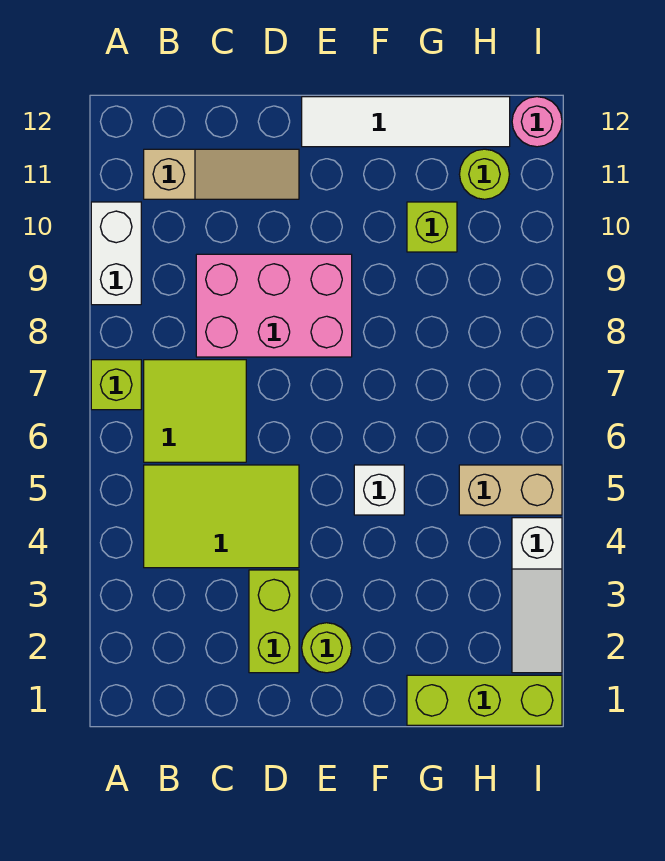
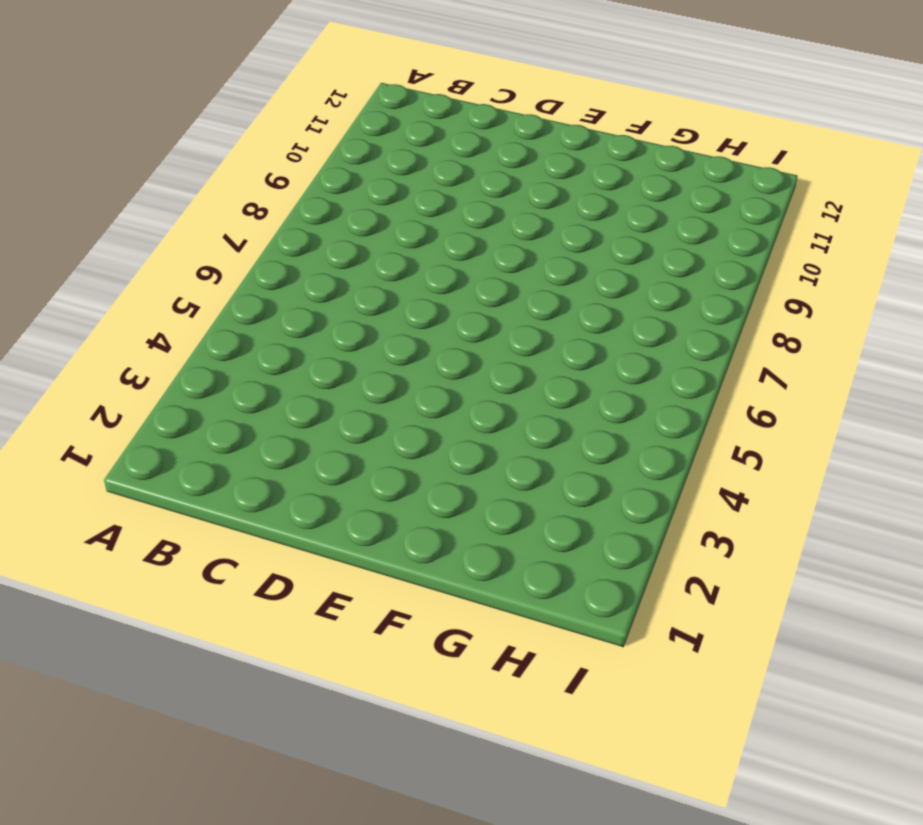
none -> lime brick A7 level 1
none -> white brick A9:A10 level 1
none -> lime tile B4:D5 level 1

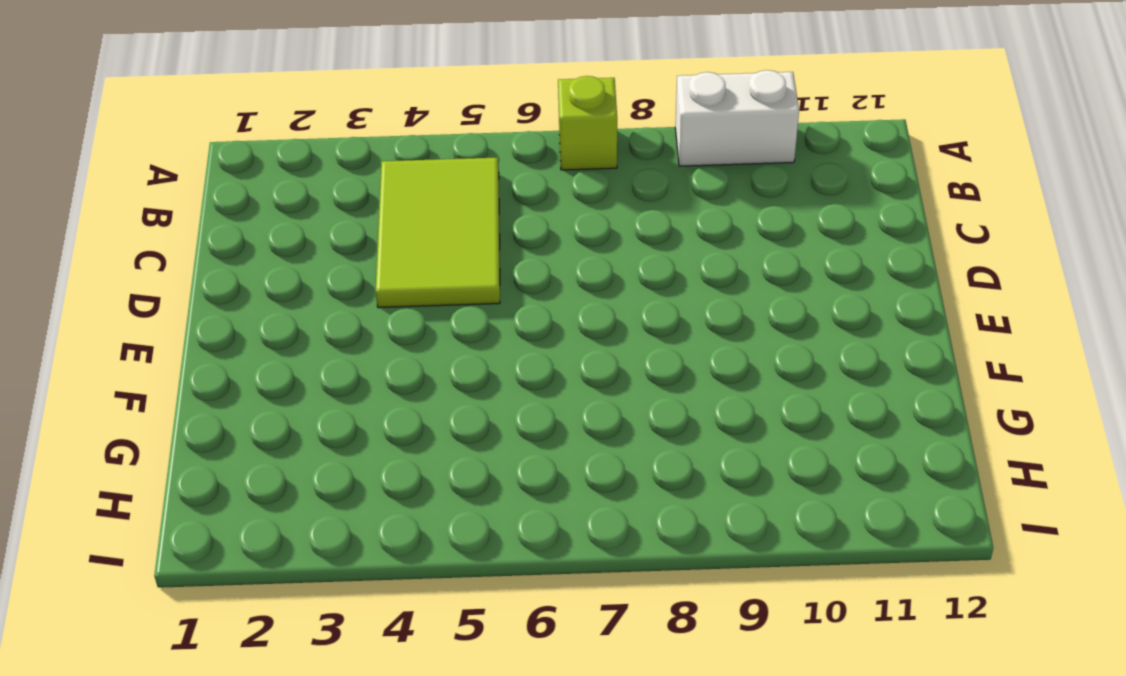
none -> lime tile B6:C7 level 1
none -> tan slope B11:D11 level 1 top B
none -> pink brick C8:E9 level 1

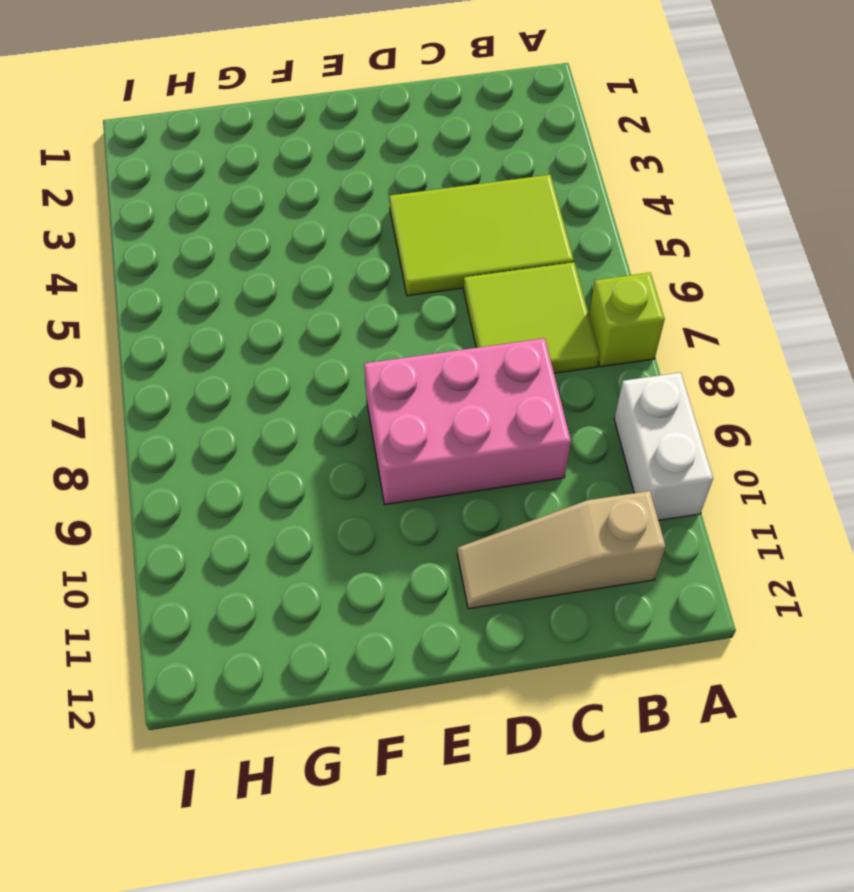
none -> lime brick D2:D3 level 1
none -> lime round brick E2 level 1
none -> white tile E12:H12 level 1

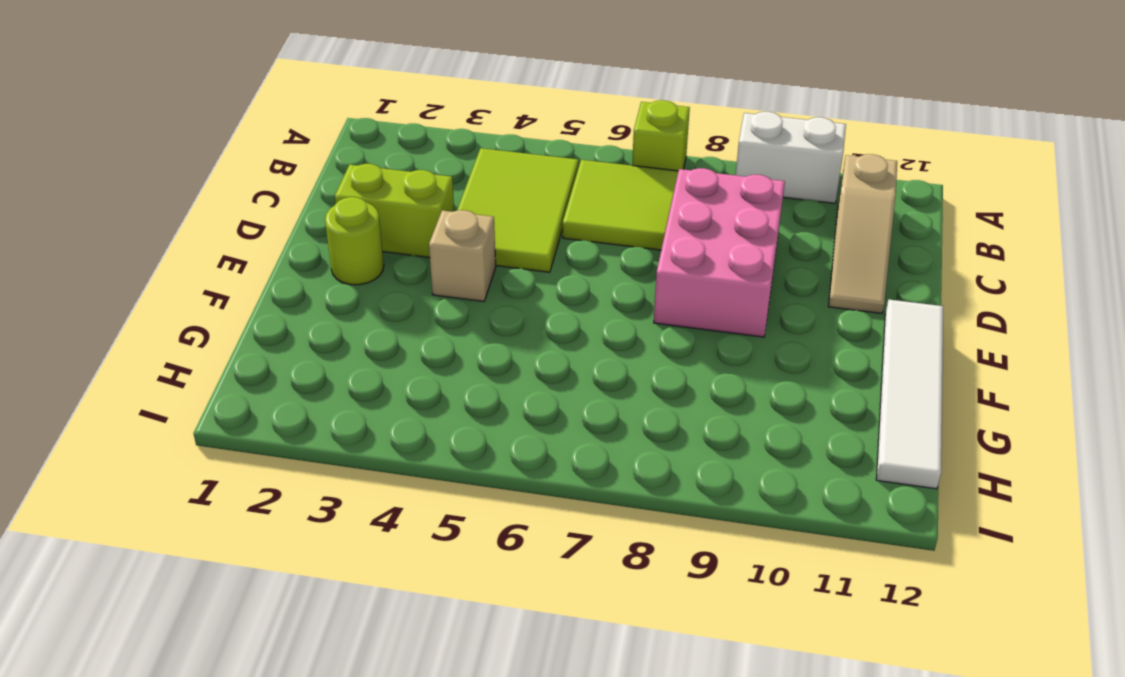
tan brick E4 level 1 -> none
none -> white brick F5 level 1
none -> lime brick G1:I1 level 1
none -> lime brick G10 level 1

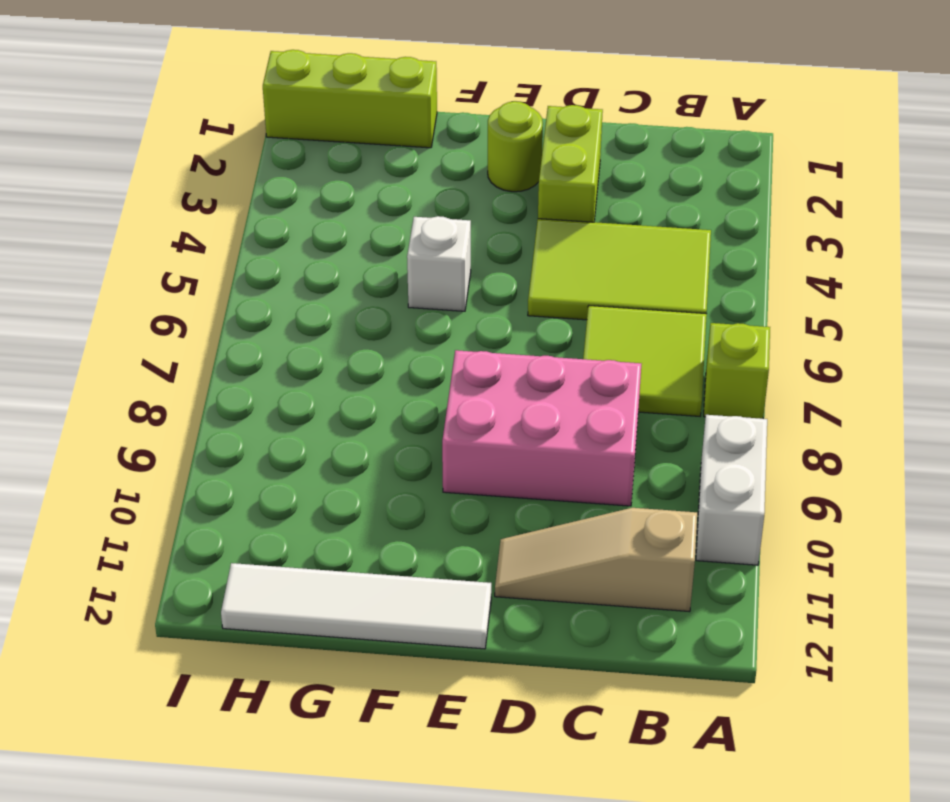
none -> lime brick G10 level 1
none -> tan brick H5:I5 level 1
none -> lime round brick H11 level 1

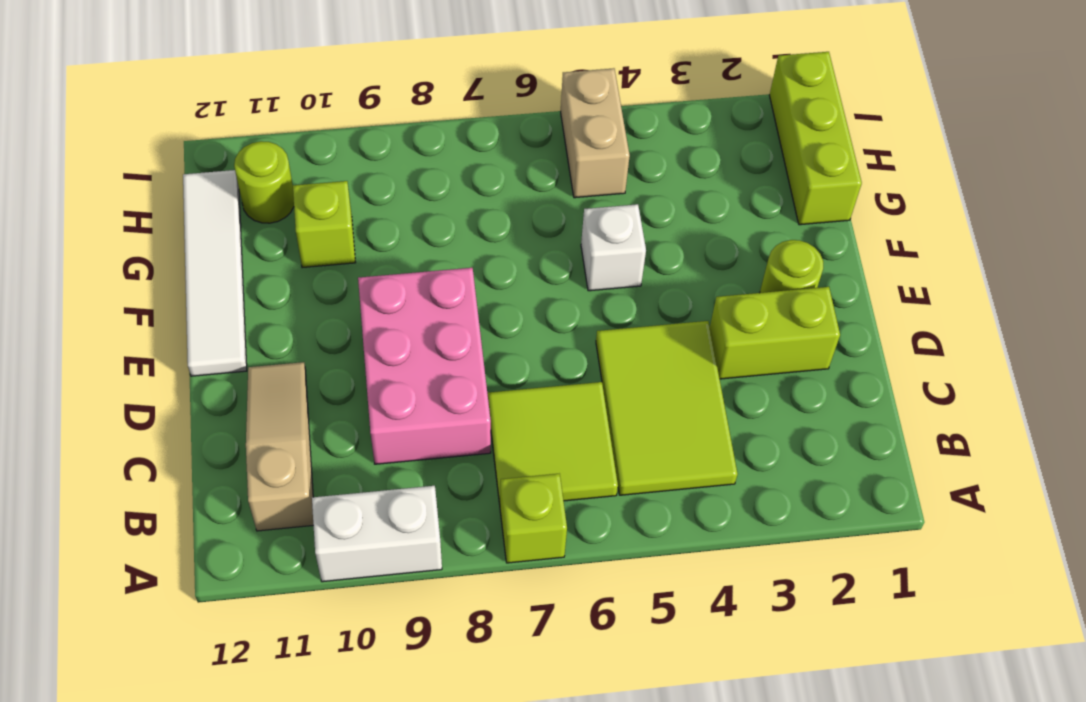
none -> white slope I2:I4 level 1 top 4
none -> pink round brick I12 level 1

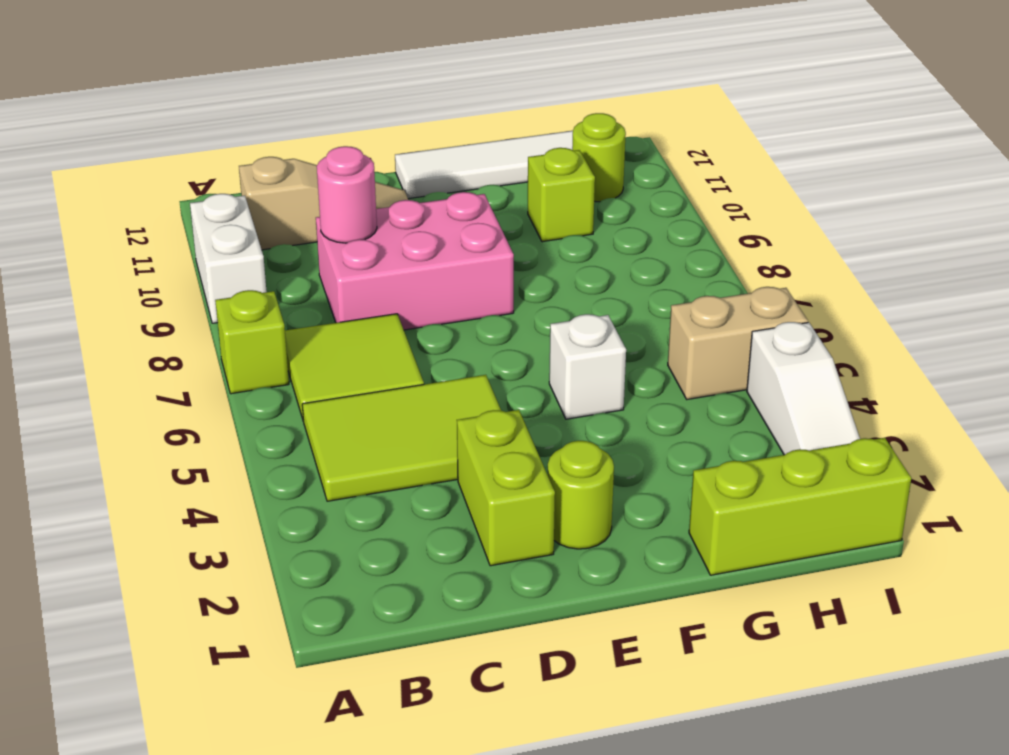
pink round brick C9 level 2 -> pink round brick I12 level 1

